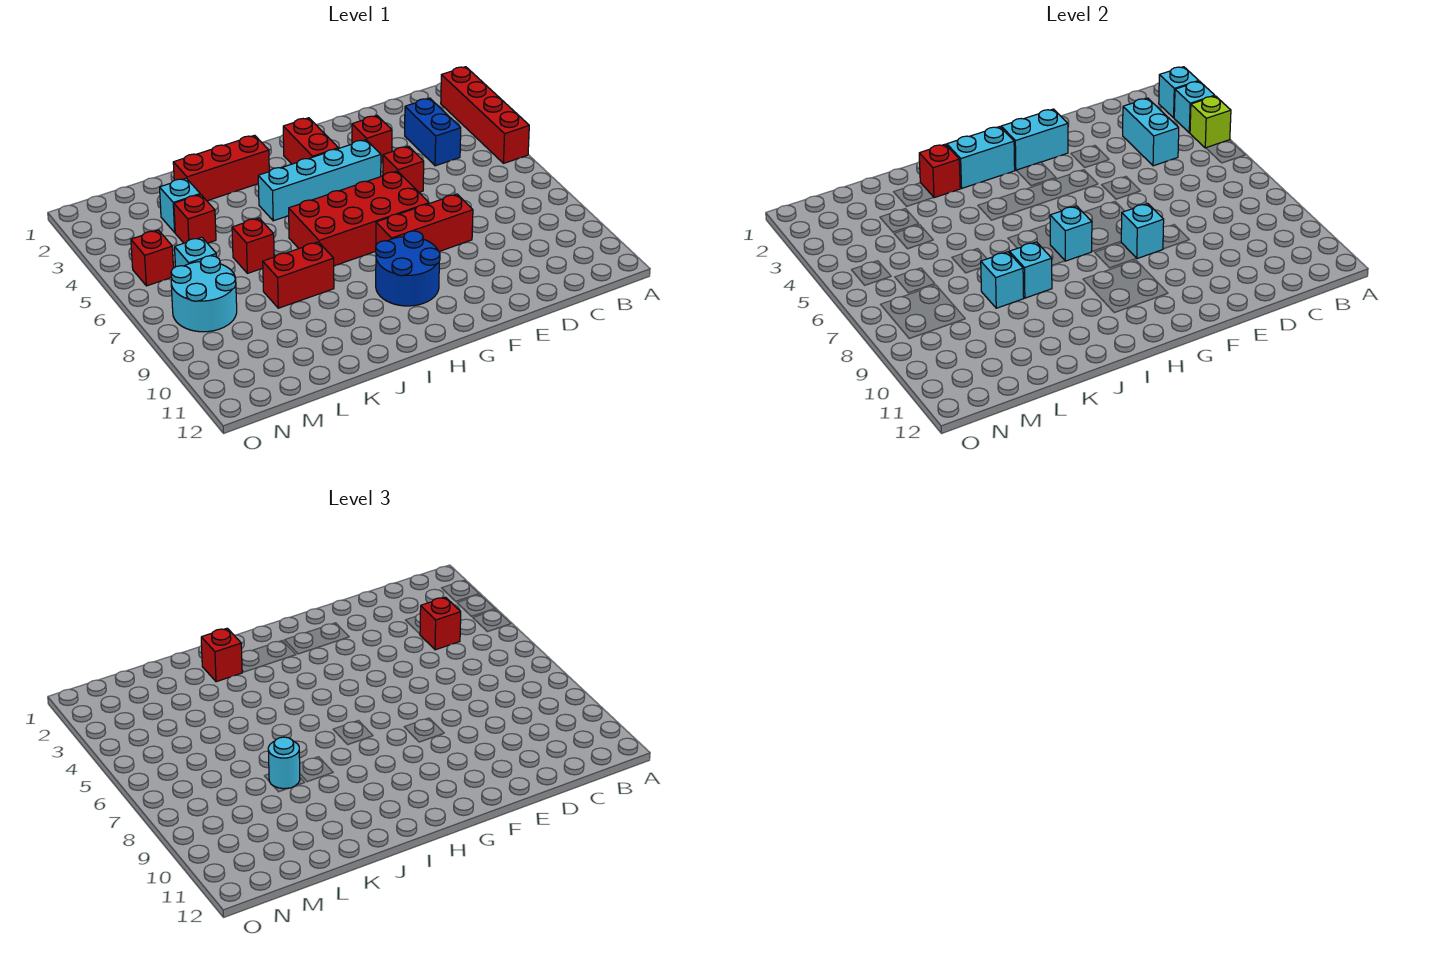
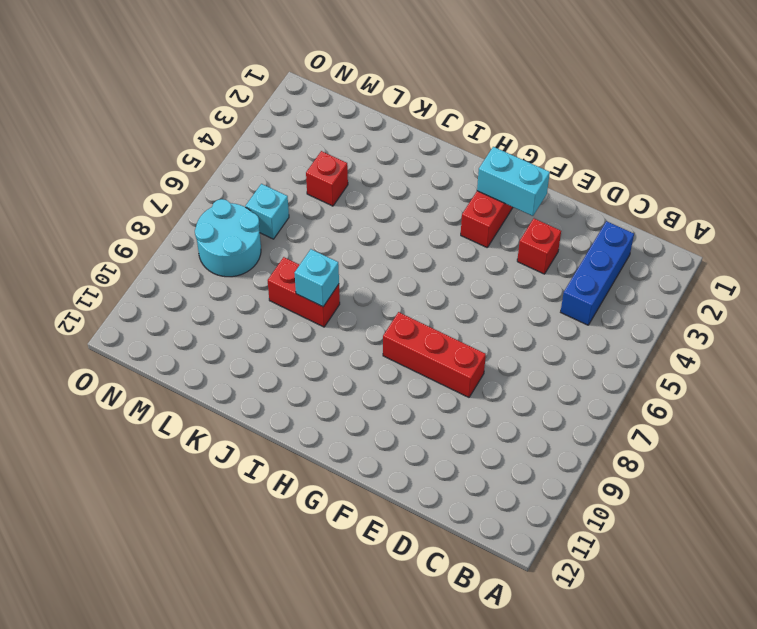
blue brick C2:C4 level 1 -> blue brick C3:C4 level 1
none -> red brick A2:A5 level 1
none -> red brick E5 level 1
none -> cyan brick F4:I4 level 1
none -> red brick F6:I7 level 1

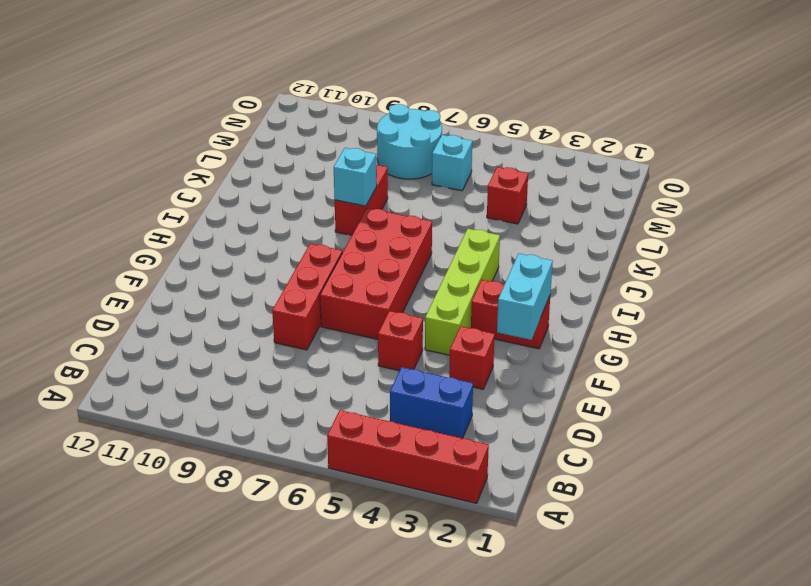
lime brick F4:I4 level 1 -> cyan brick F4:I4 level 1
none -> blue round brick G9:H10 level 1
none -> red brick I2:K2 level 1
none -> red brick K6 level 1
none -> cyan brick L3 level 1

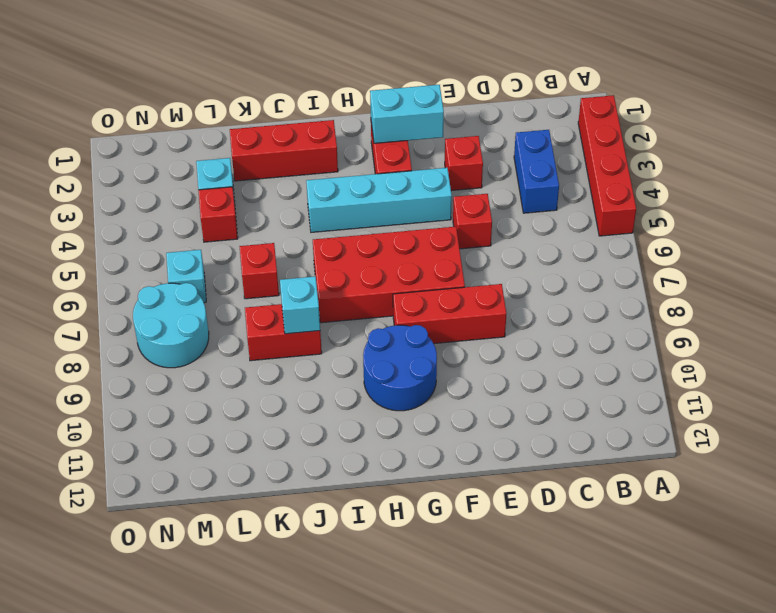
none -> red brick N5 level 1
none -> cyan brick A2 level 2
none -> cyan brick A3 level 2
none -> lime brick A4 level 2

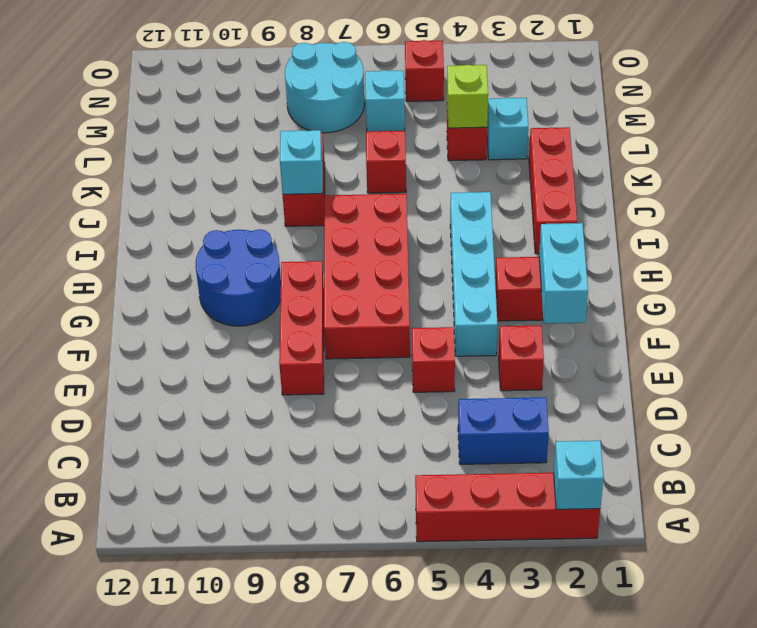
lime brick L4 level 2 -> lime brick A4 level 2
none -> cyan brick A3 level 2
none -> cyan brick C3:C4 level 2
none -> cyan brick F8 level 2
none -> cyan brick H2:I2 level 2

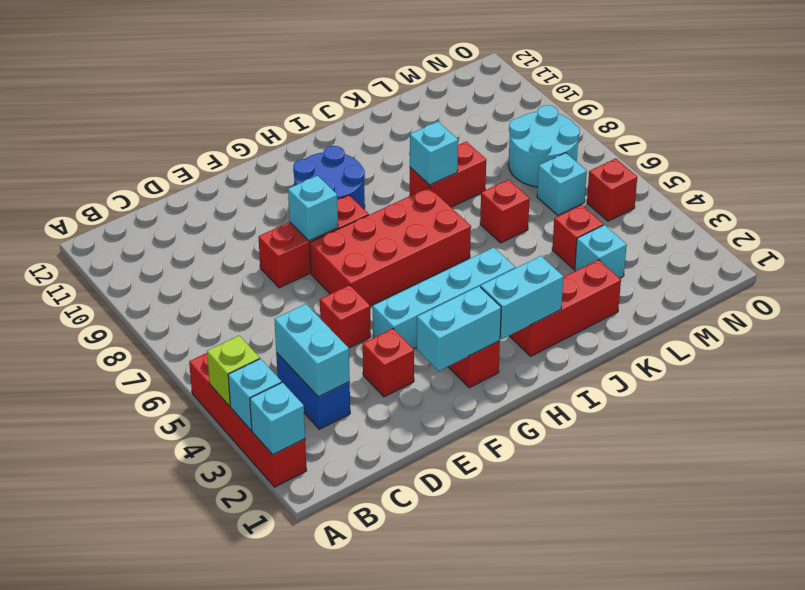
none -> cyan brick H7 level 2
none -> red brick J2 level 2
none -> cyan brick K8 level 2
none -> red brick C4 level 3

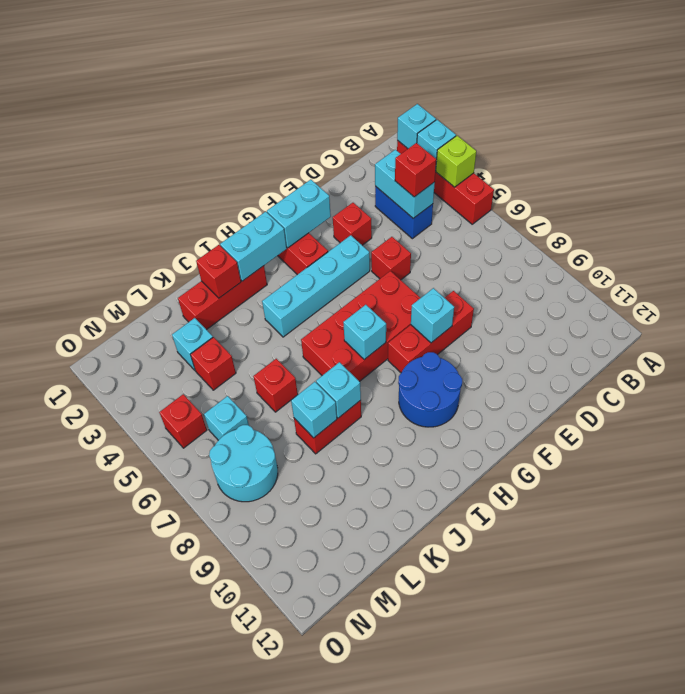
none -> red brick J2 level 3
none -> cyan round brick K8 level 3

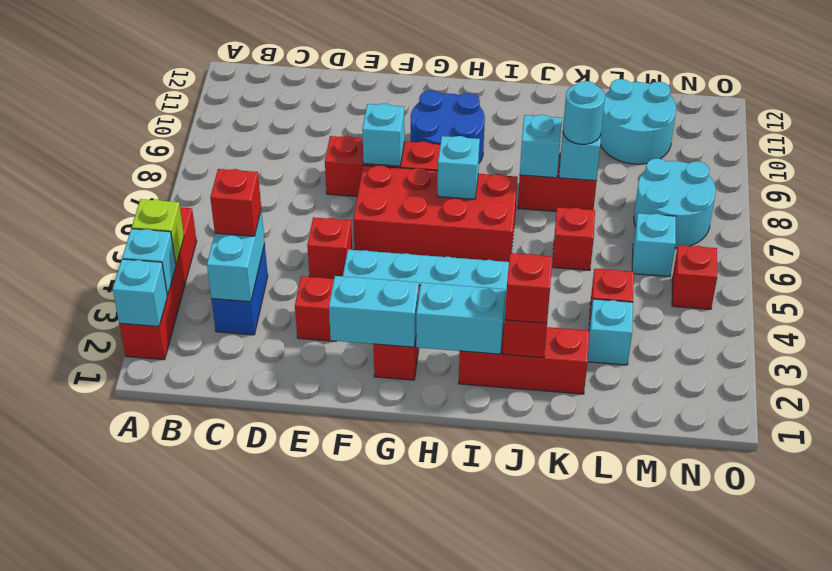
cyan round brick L10:M11 level 1 -> none

